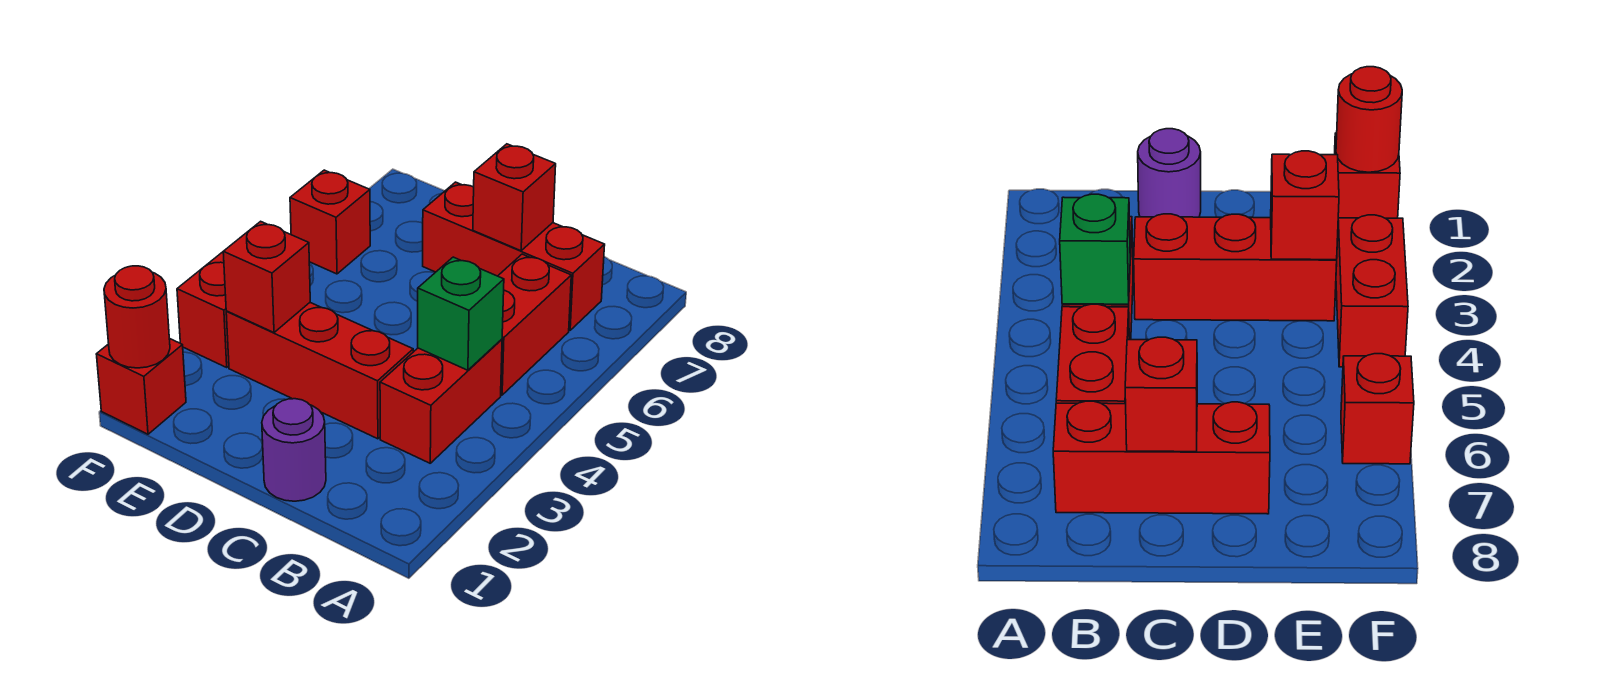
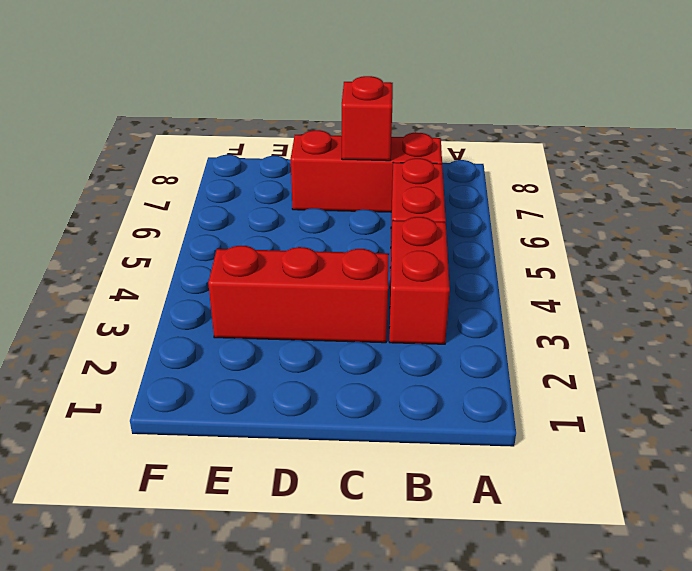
none -> purple round brick C1 level 1
none -> red brick F1 level 1
none -> red brick F3:F4 level 1

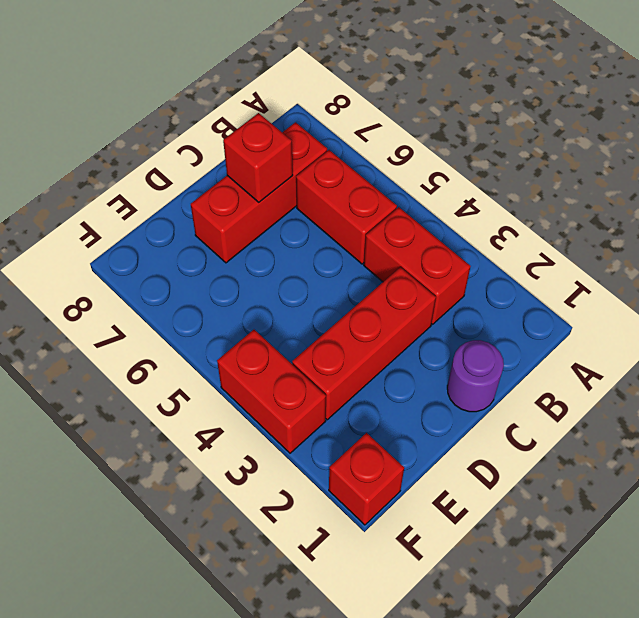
none -> red brick F6 level 1
none -> green brick B4 level 2
none -> red brick E3 level 2

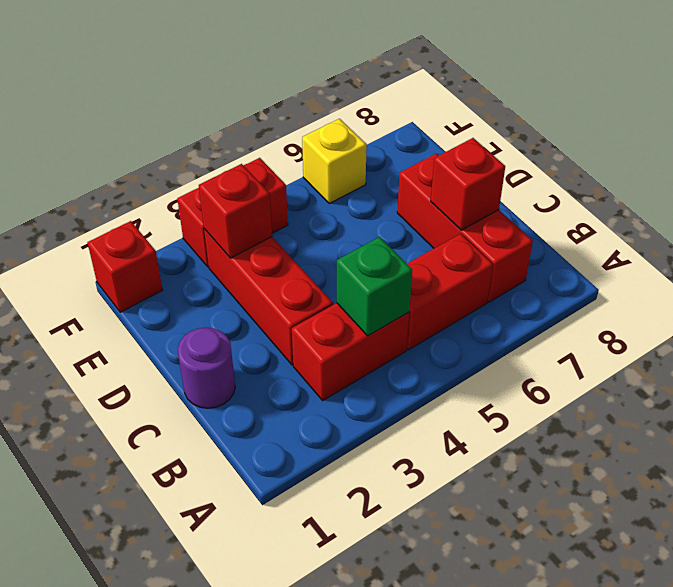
yellow brick F6 level 1 -> red brick F6 level 1
none -> red round brick F1 level 2

